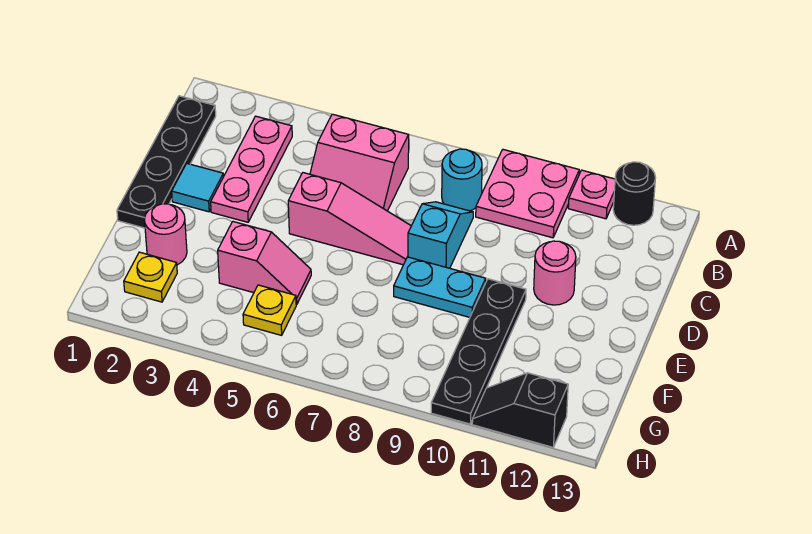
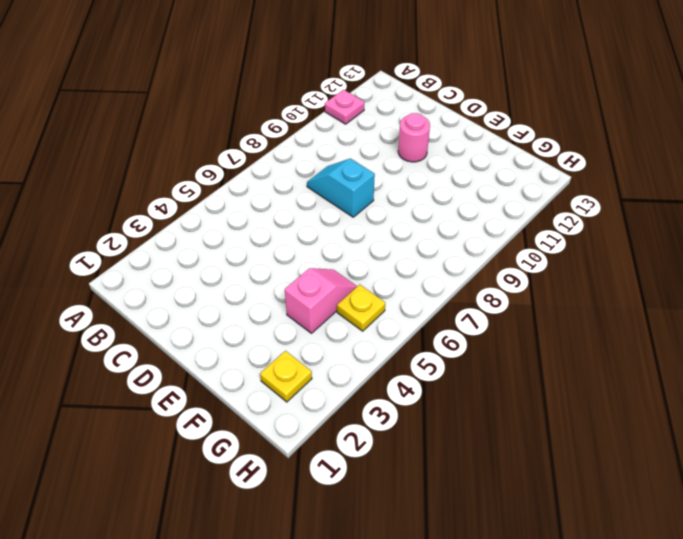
none -> pink plate A9:B10 level 1
none -> black round brick A12 level 1
none -> black plate B1:E1 level 1

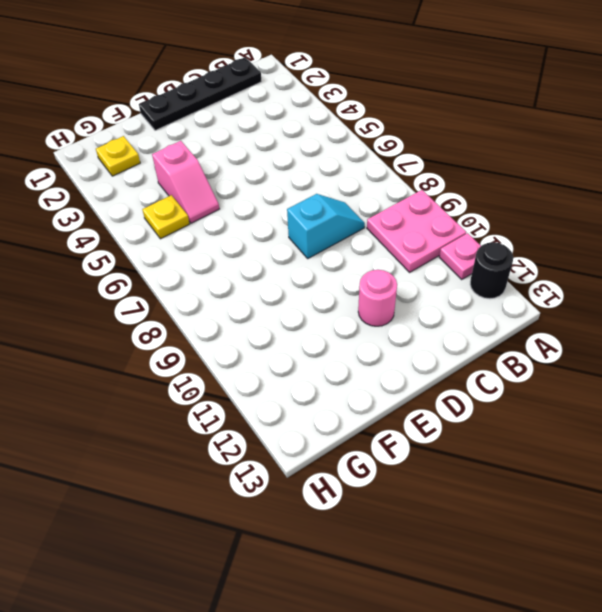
none -> pink plate B3:D3 level 1
none -> pink slope B5:C6 level 1 top B
none -> cyan round brick B8 level 1

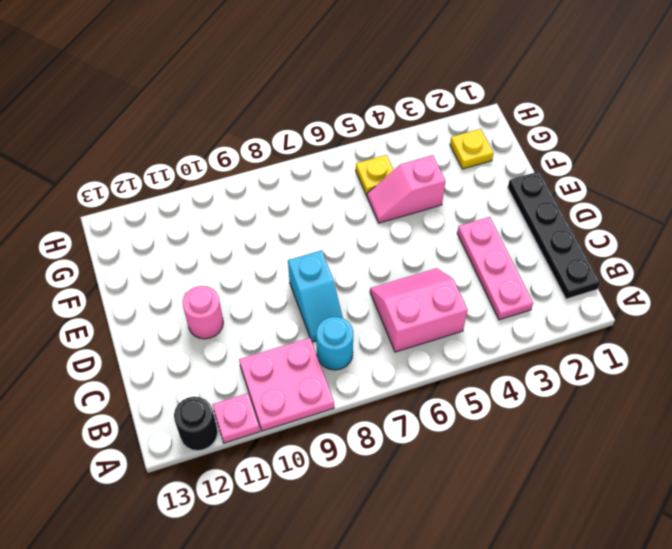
none -> cyan tile D2 level 1
none -> pink slope D5:D7 level 1 top 5
none -> cyan plate E8:E9 level 1

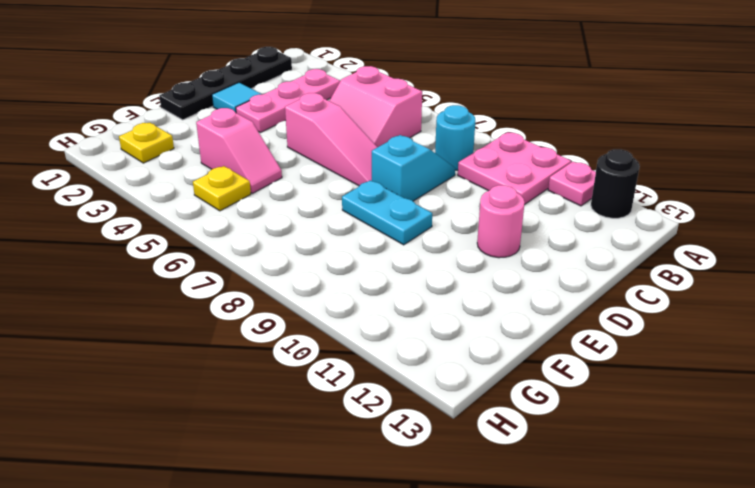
none -> black plate E10:H10 level 1
none -> pink round brick F2 level 1
none -> black slope H11:H12 level 1 top 12

